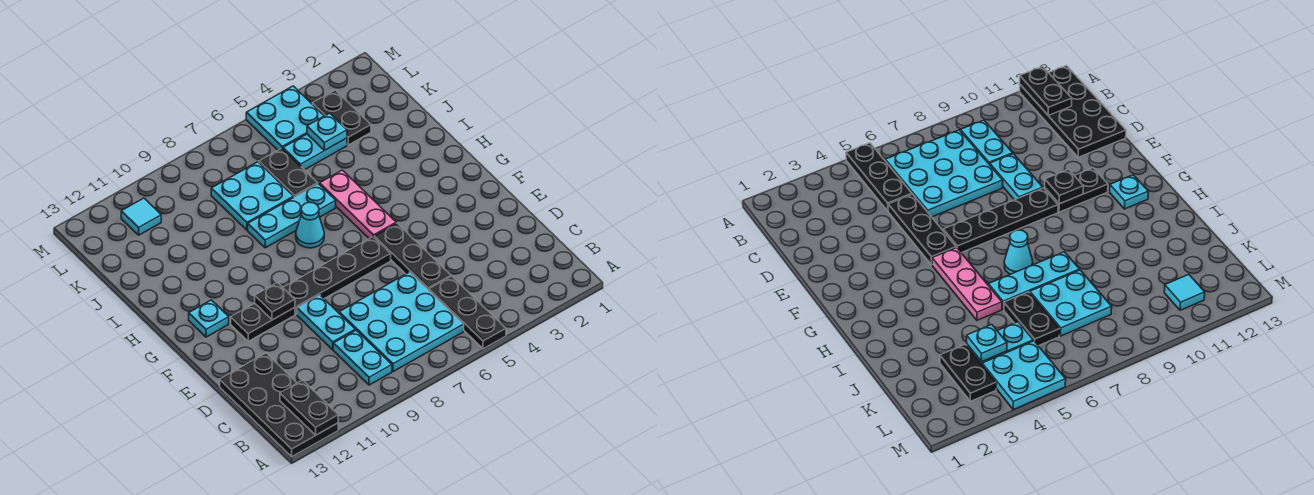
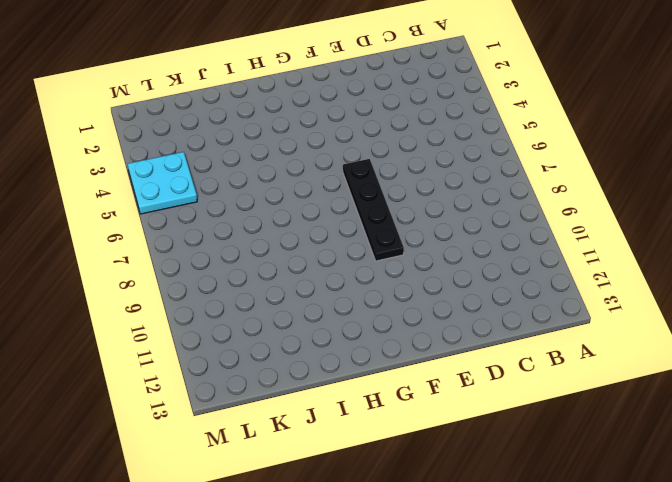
none -> black plate A5:C5 level 1
none -> black plate A12:D13 level 1
none -> cyan plate B6:D8 level 1

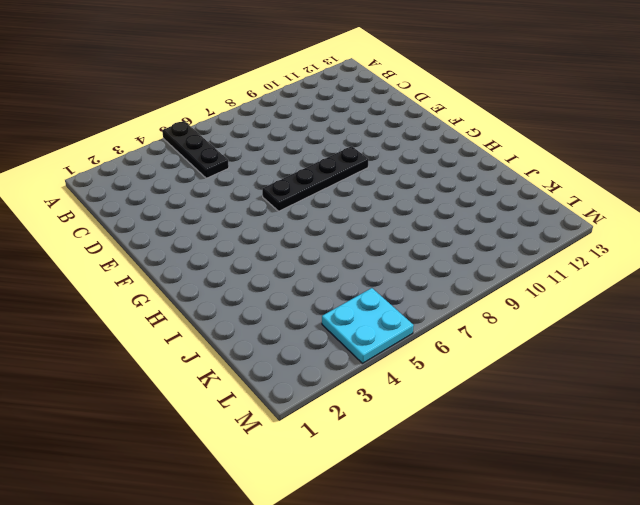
none -> black plate A12:D13 level 1
none -> cyan plate B6:D8 level 1
none -> cyan plate B9:C9 level 1

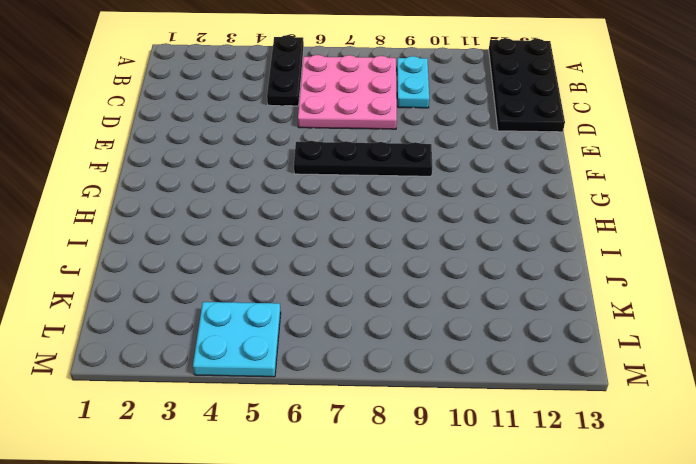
pink plate B6:D8 level 1 -> cyan plate B6:D8 level 1
none -> black plate D5:F5 level 1
none -> cyan plate D9:E9 level 1
none -> black plate F10:F11 level 1

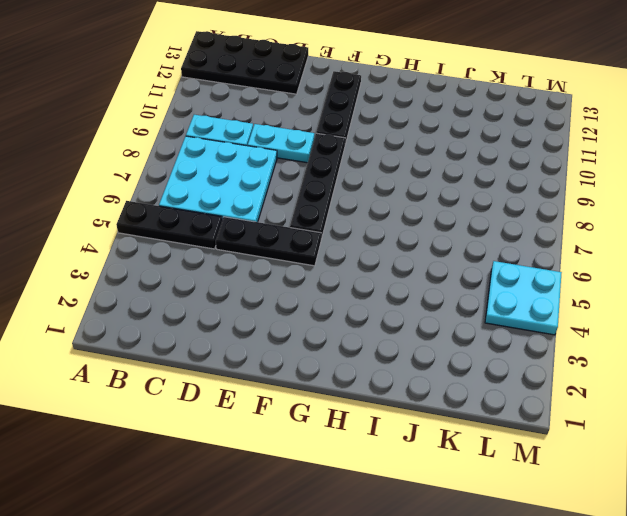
black plate F10:F12 level 1 -> black plate F10:F11 level 1
none -> pink plate G5:I5 level 1
none -> cyan plate G12 level 1
none -> cyan cone H7 level 1

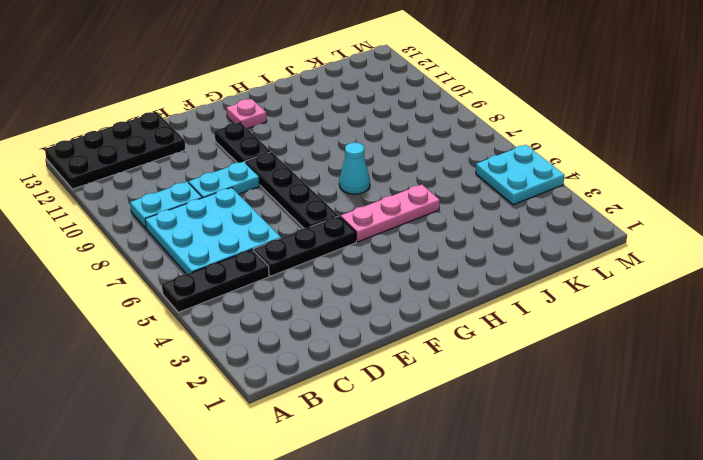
pink plate G12 level 1 -> cyan plate G12 level 1
none -> cyan plate I6:I8 level 1
none -> black plate J6:K6 level 1
none -> cyan plate J7:K8 level 1

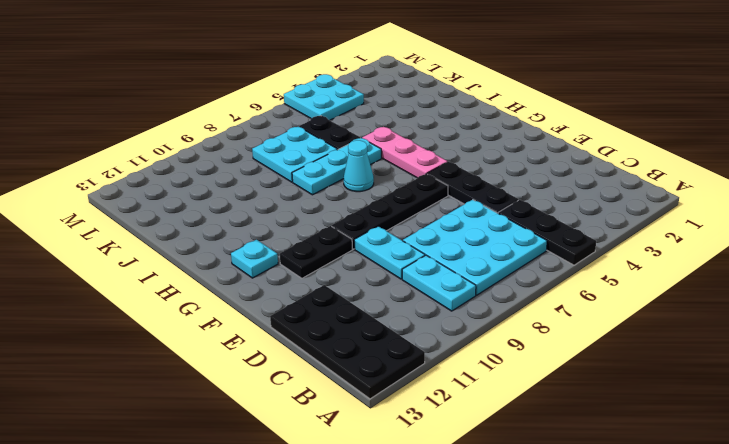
none -> black plate K3:L3 level 1
none -> cyan plate K4:K5 level 1
none -> cyan tile L11 level 1

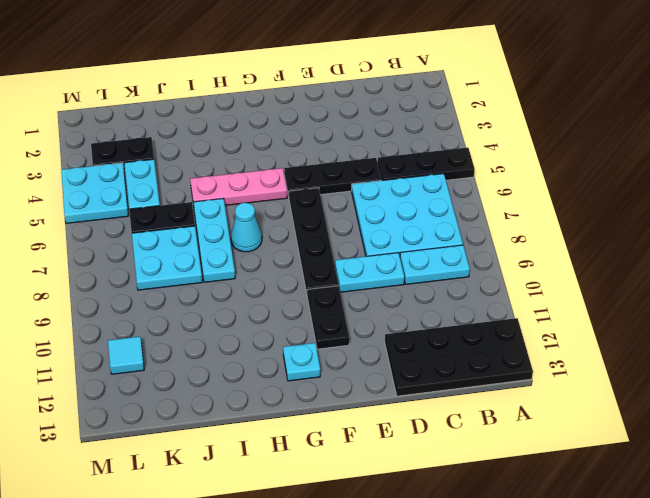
none -> black plate A12:B12 level 2
none -> black plate F10 level 2
none -> cyan plate K4 level 2

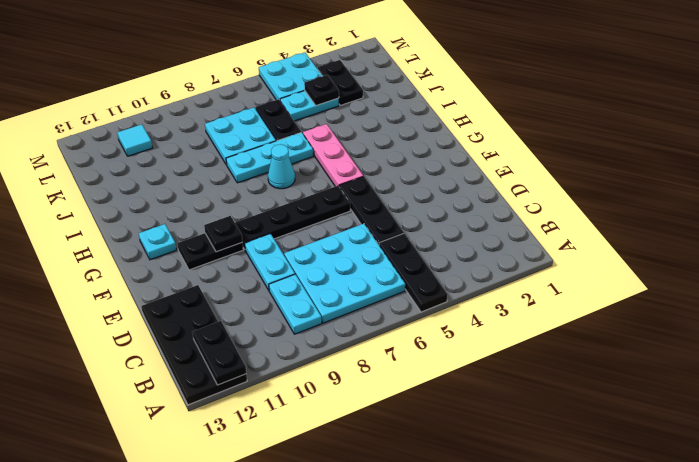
black plate K4 level 2 -> cyan plate K4 level 2

